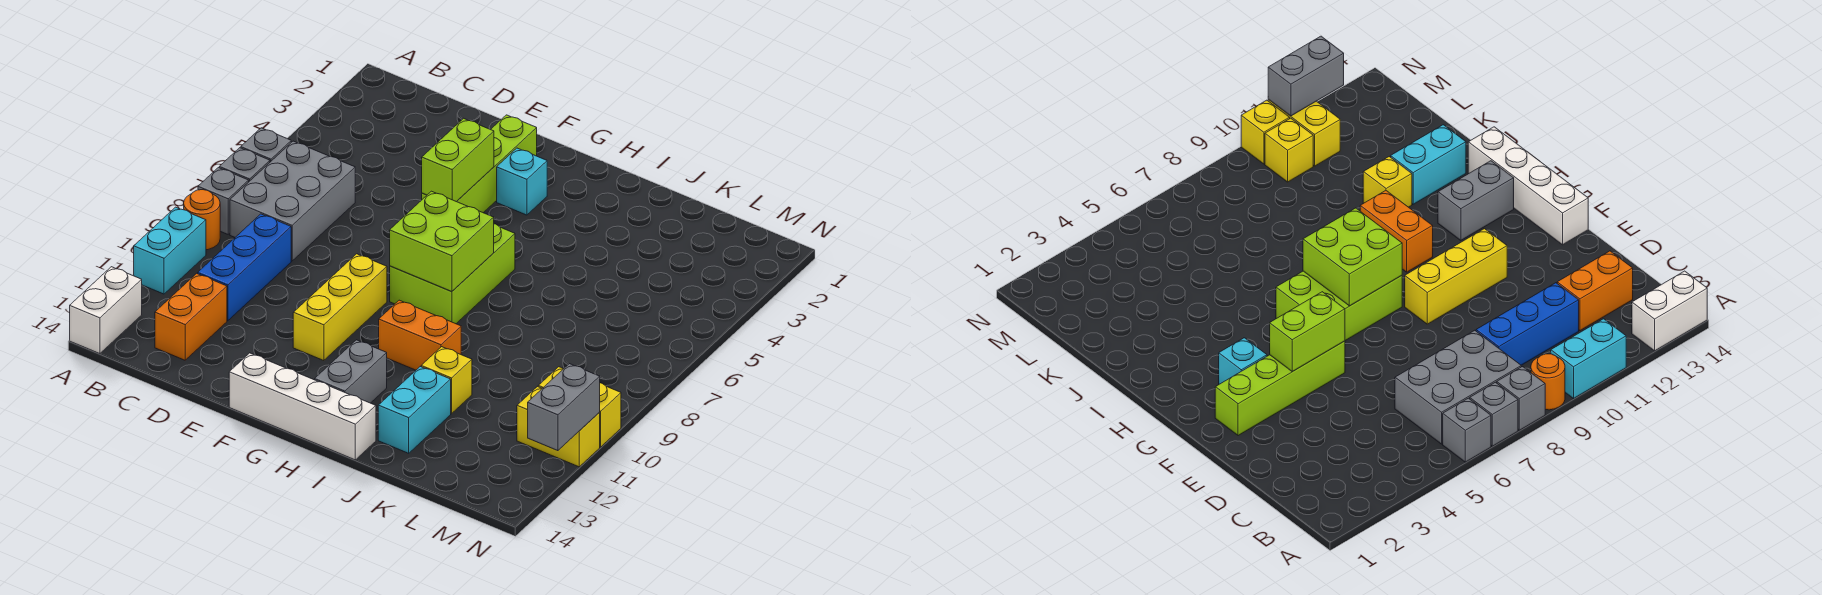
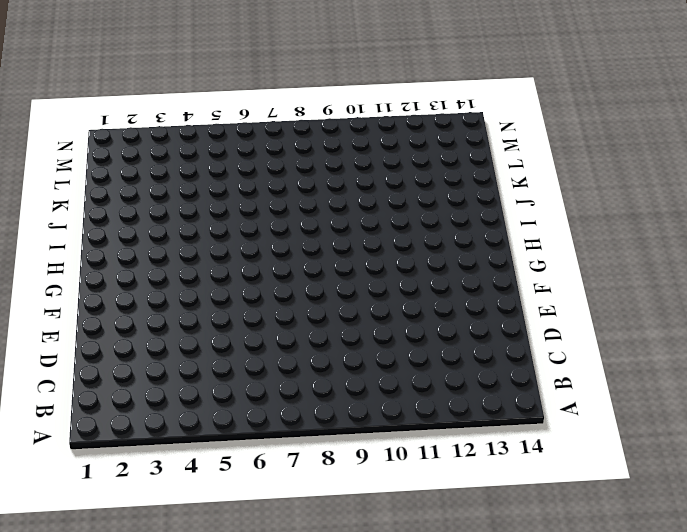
none -> grey brick A6 level 1
none -> grey brick A7 level 1
none -> grey brick A8 level 1

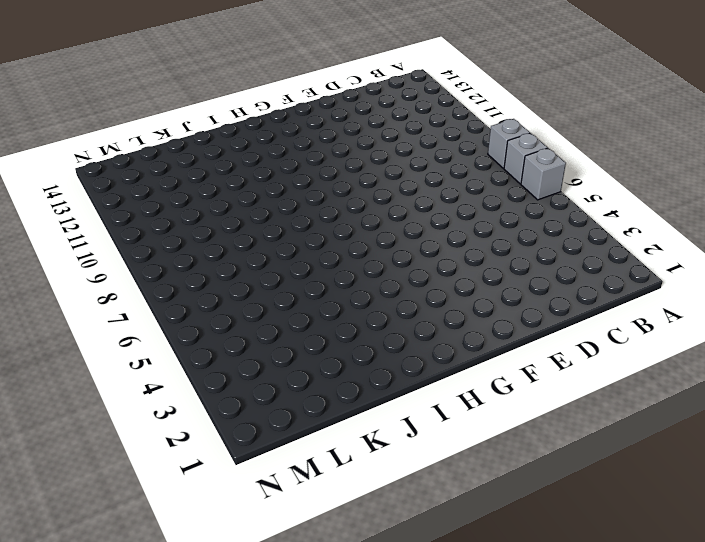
none -> orange round brick A9 level 1
none -> cyan brick A10:A11 level 1
none -> white brick A13:A14 level 1

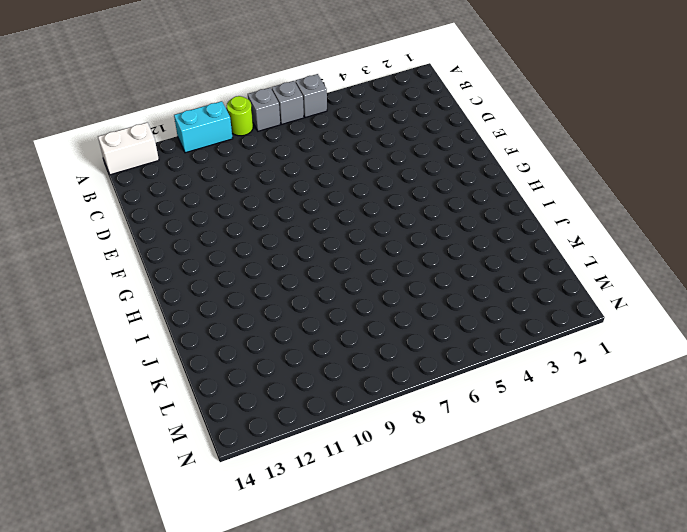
lime round brick A9 level 1 -> orange round brick A9 level 1
none -> grey brick B6:C8 level 1
none -> blue brick C9:C11 level 1
none -> orange brick C12:C13 level 1

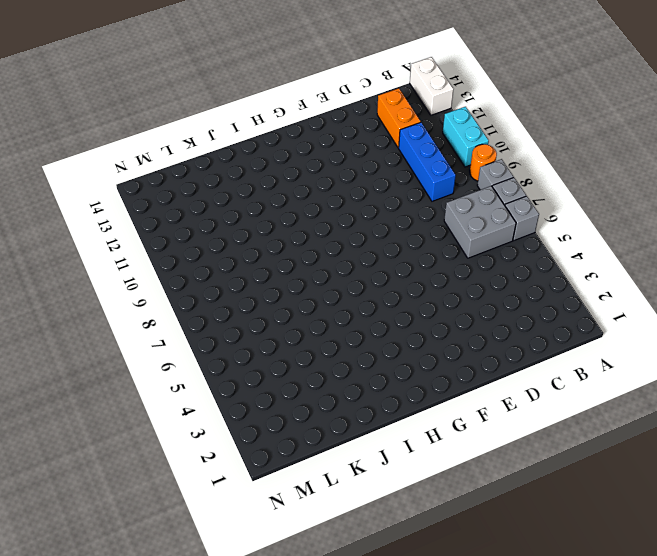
grey brick B6:C7 level 1 -> grey brick B6:C8 level 1
none -> lime brick F2:F5 level 1
none -> yellow brick F9:F11 level 1
none -> white brick F14:I14 level 1

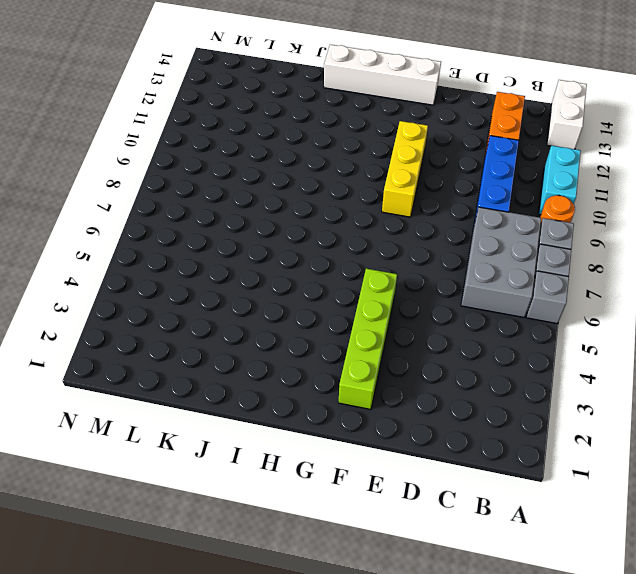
none -> cyan brick G3 level 1
none -> lime brick G6:H8 level 1
none -> orange brick H10:I10 level 1

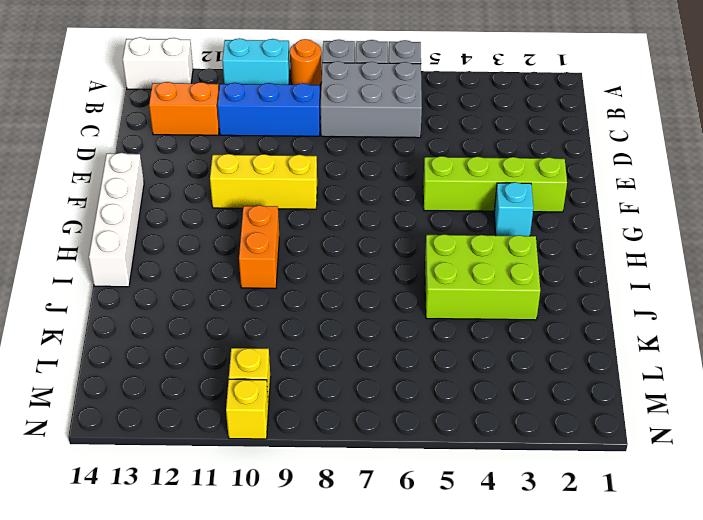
lime brick I3:J5 level 1 -> lime brick G6:H8 level 1
none -> grey brick H12:H13 level 1
none -> yellow brick J11 level 1
none -> cyan brick J12:J13 level 1

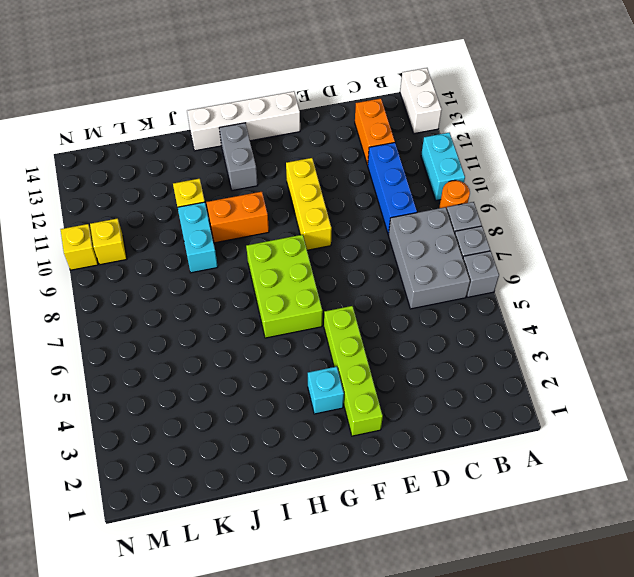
cyan brick J9:J10 level 1 -> cyan brick J12:J13 level 1
none -> yellow brick M11:N11 level 1
none -> lime brick F4:F5 level 2
none -> lime brick G7:H8 level 2

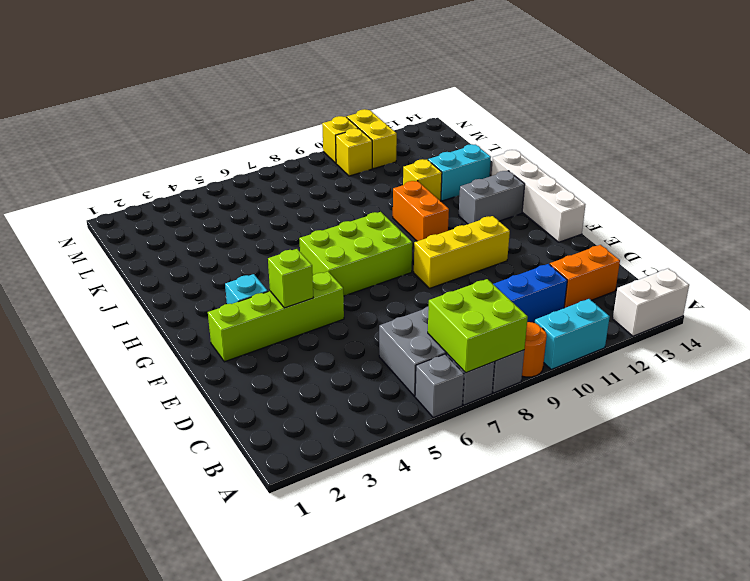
lime brick A7:B8 level 2 -> lime brick G7:H8 level 2
lime brick F4 level 2 -> lime brick F4:F5 level 2
none -> grey brick N11:N12 level 2

